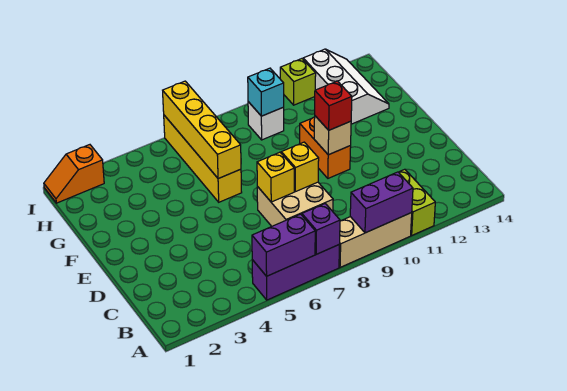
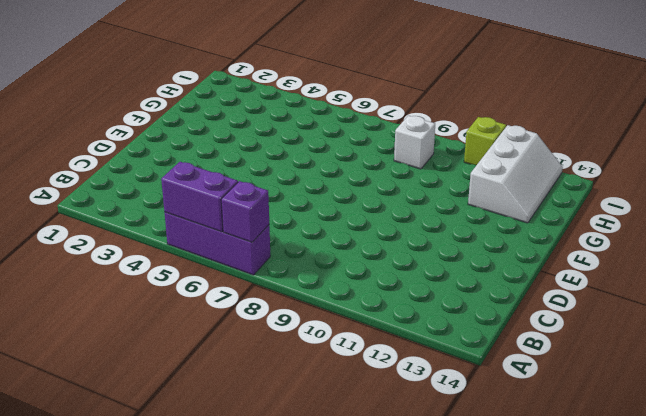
none -> tan brick A8:A10 level 1
none -> lime brick A11:B11 level 1
none -> tan brick C7:D8 level 1

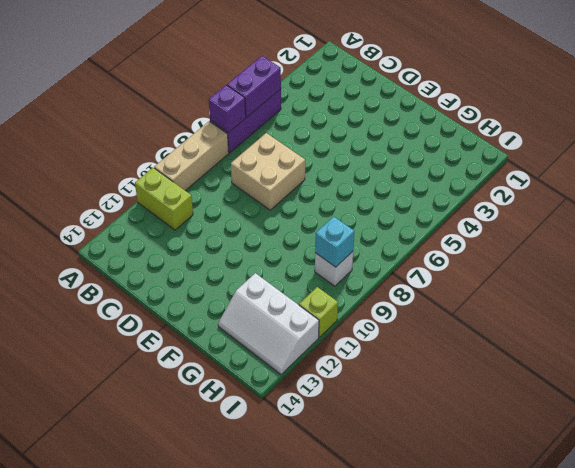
none -> orange brick E10:F10 level 1
none -> yellow brick F6:I6 level 1
none -> orange slope I1:I2 level 1 top 2

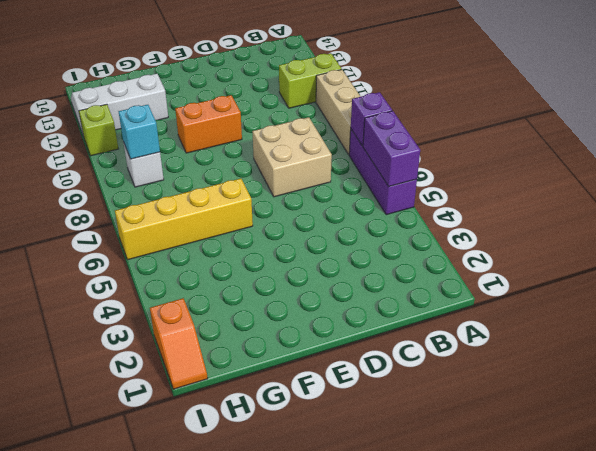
none -> purple brick A9:A10 level 2
none -> yellow brick D7 level 2
none -> yellow brick D8 level 2

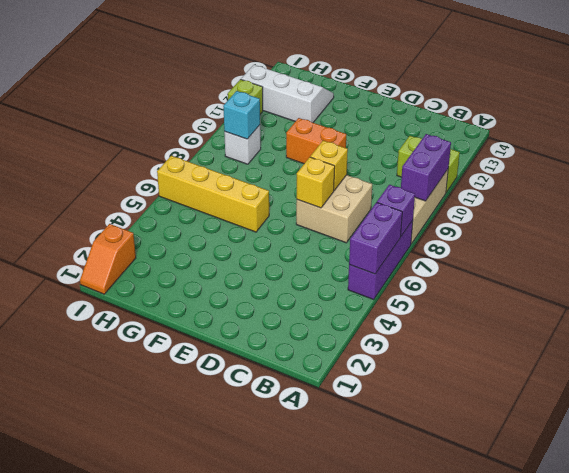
none -> tan brick E10 level 2
none -> yellow brick F6:I6 level 2
none -> red brick E10 level 3

